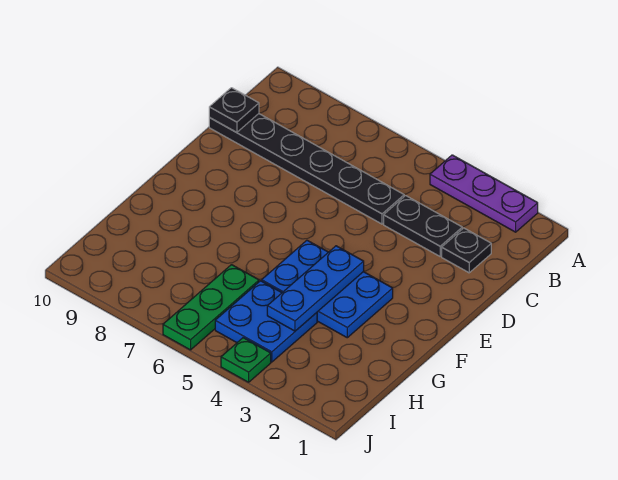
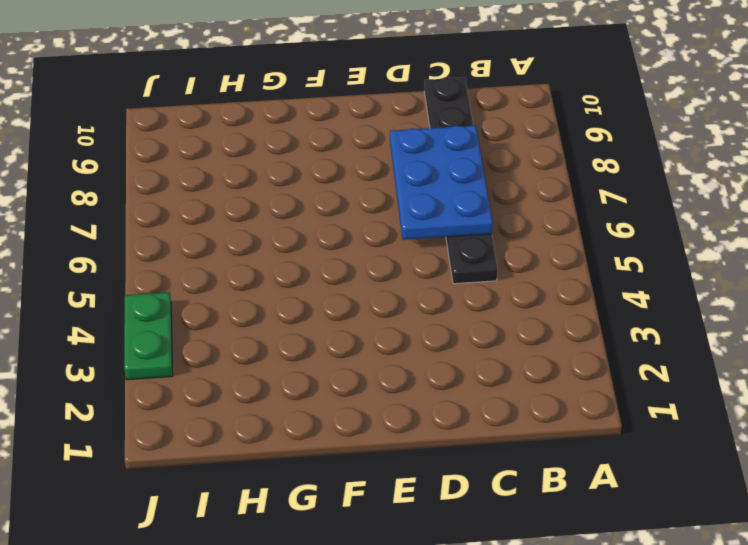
blue plate C6:D8 level 2 -> blue plate F3:G5 level 1
green plate J3:J4 level 1 -> green plate J4 level 1
none -> purple plate A2:A4 level 1
none -> black plate C2 level 1

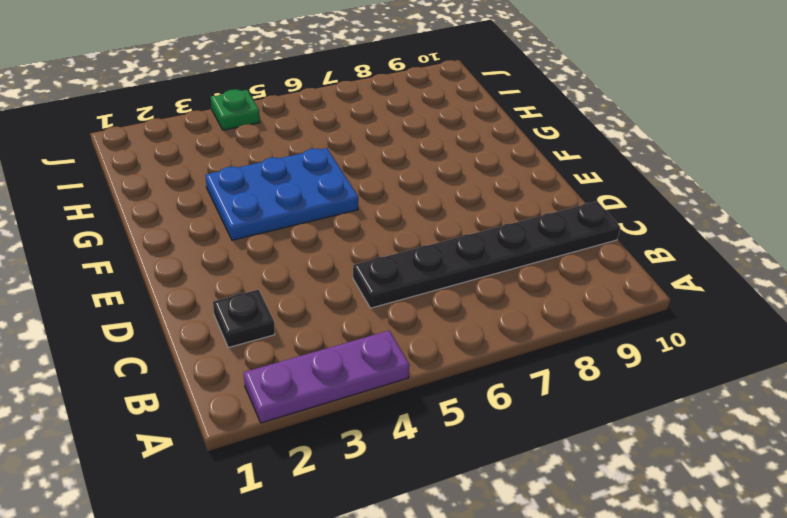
none -> black plate C3:C4 level 1
none -> blue plate H4:I5 level 1

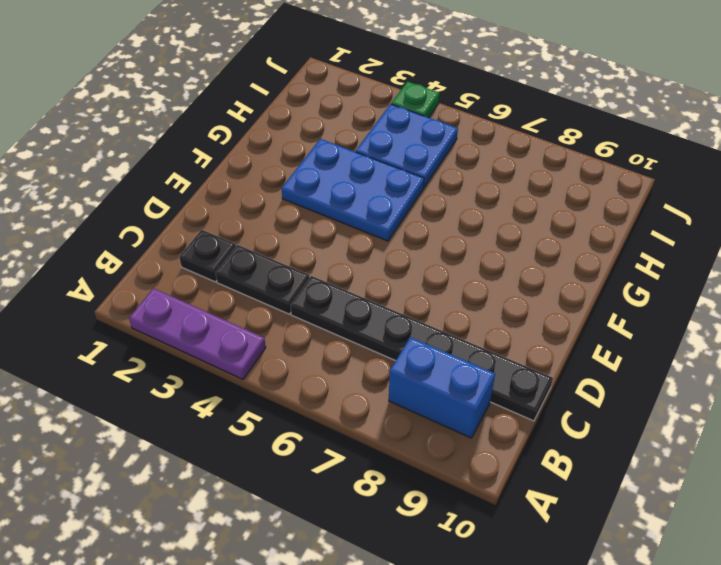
blue brick B8:B9 level 1 -> none
none -> green plate H6:J6 level 1
none -> black plate C10 level 2

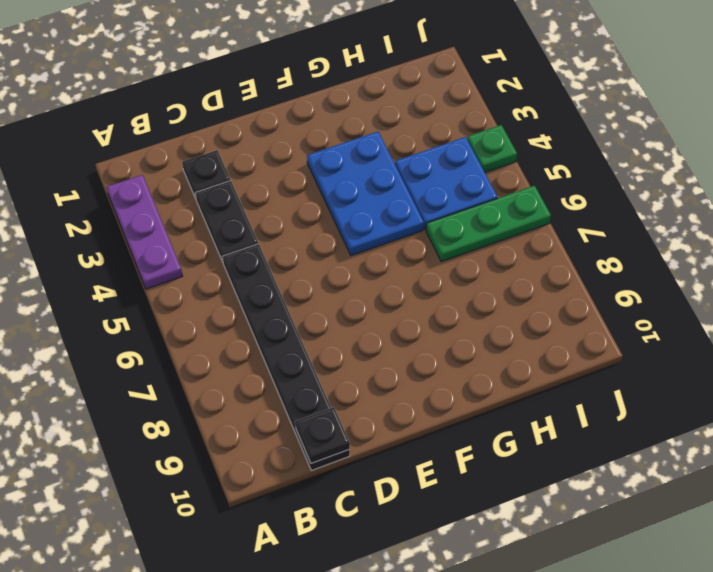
none -> blue plate F4:H4 level 2

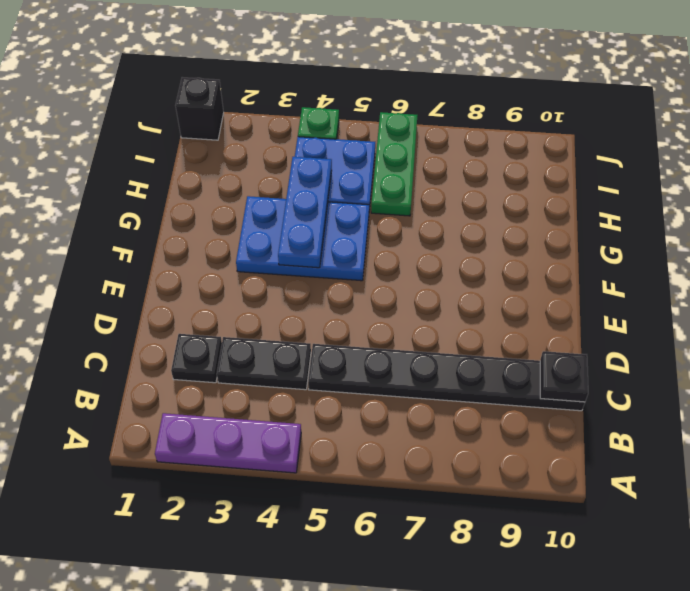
black brick J1 level 1 -> none

